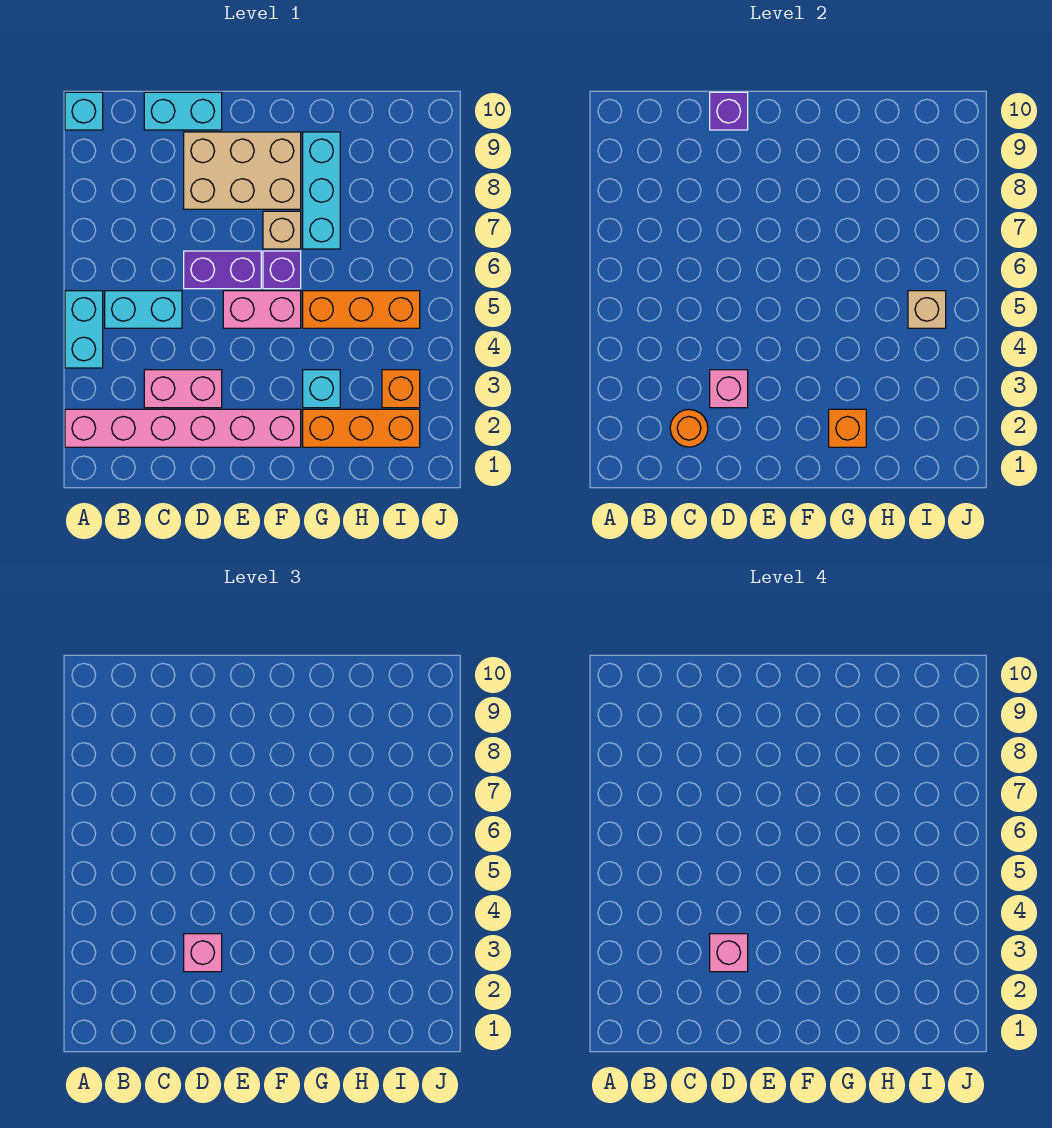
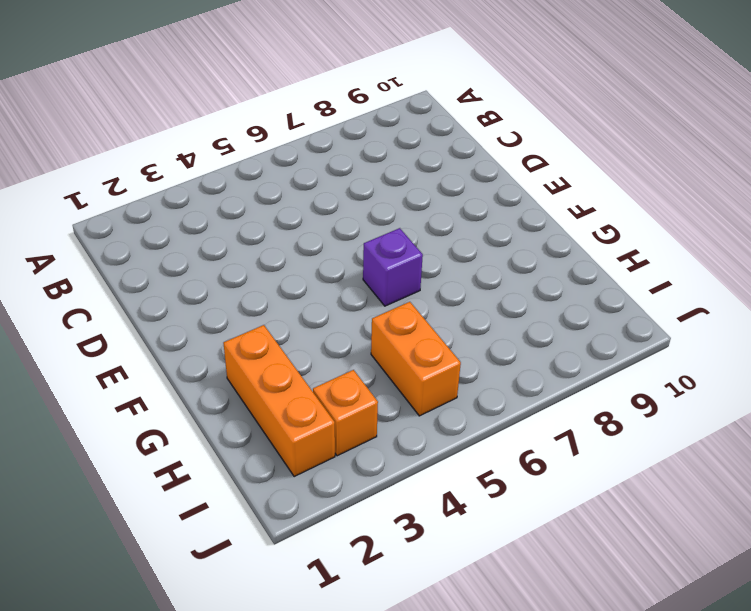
orange brick H5:I5 level 1 -> orange brick G5:I5 level 1
none -> pink brick A2:F2 level 1
none -> cyan brick A4:A5 level 1
none -> cyan brick A10 level 1

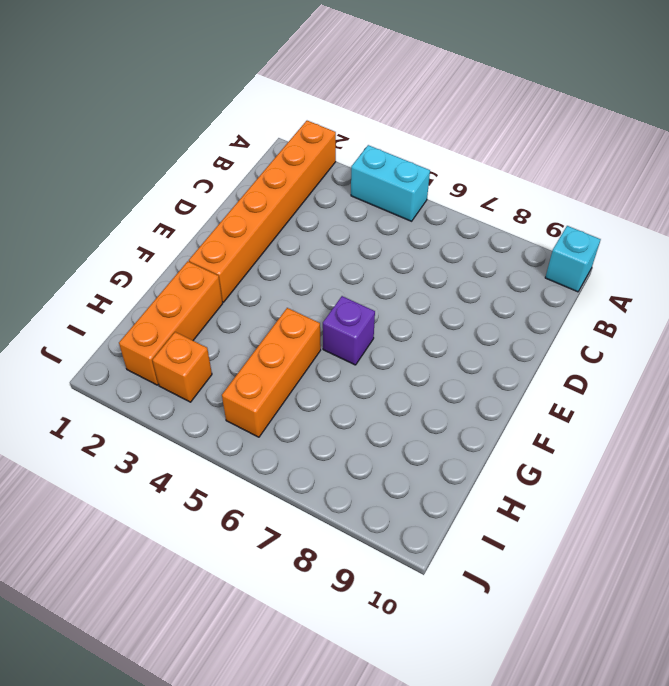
orange brick A2:F2 level 1 -> pink brick A2:F2 level 1
none -> cyan brick B5:C5 level 1
none -> pink brick C3:D3 level 1
none -> cyan brick C10:D10 level 1

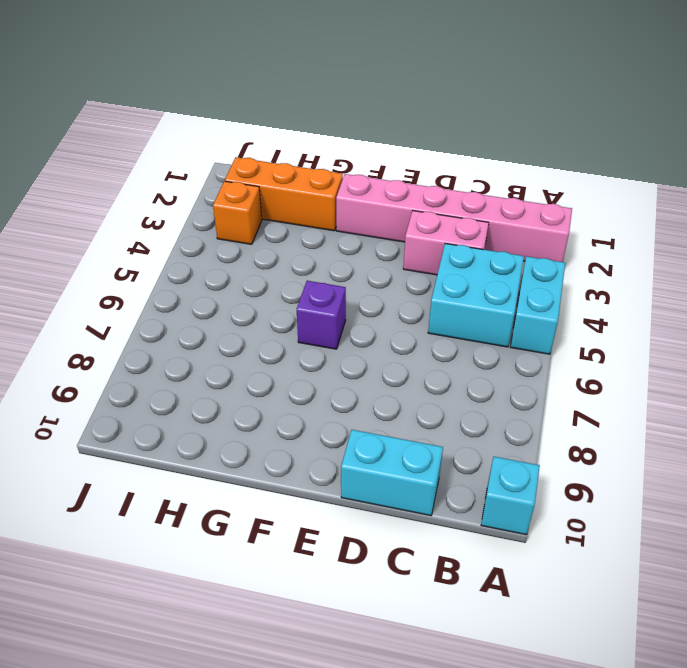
cyan brick B4:C5 level 1 -> cyan brick B5:C5 level 1
none -> purple brick D6:E6 level 1
none -> tan brick D8:F9 level 1
none -> pink brick E5:F5 level 1

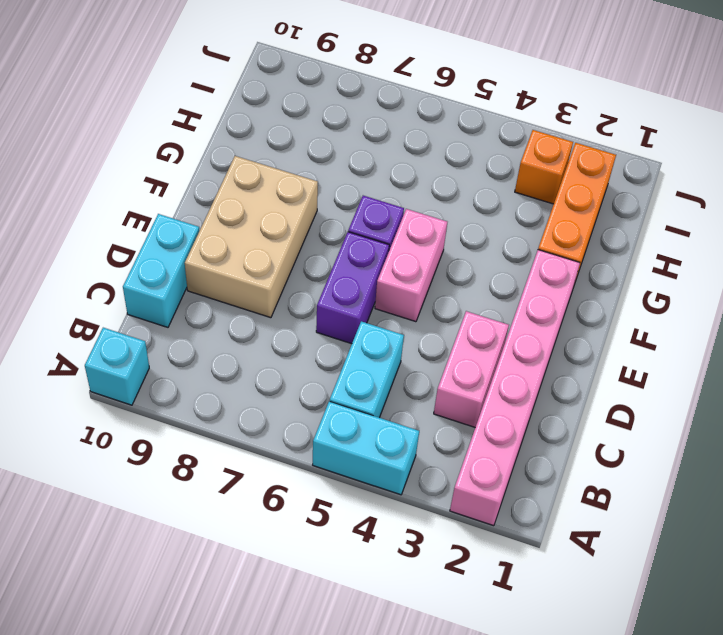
none -> tan brick F7 level 1
none -> cyan brick G3 level 1
none -> orange brick G5:I5 level 1

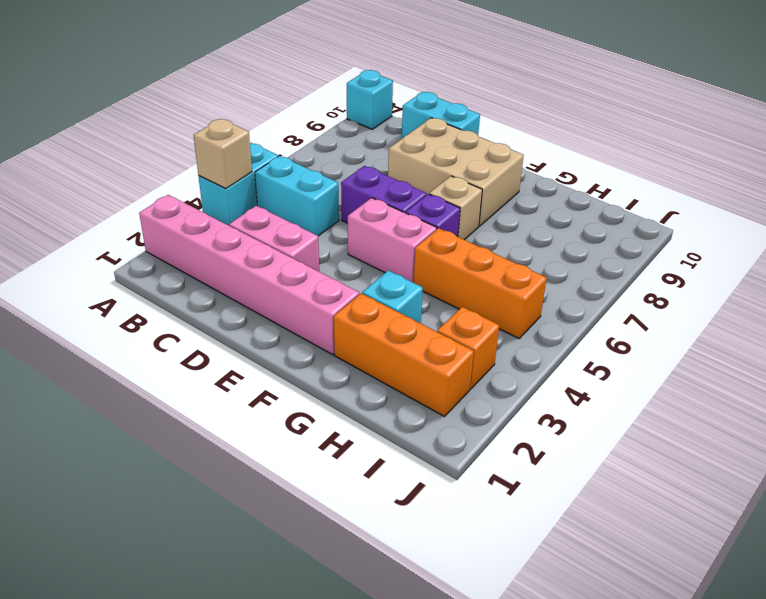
tan brick A4 level 2 -> tan brick I5 level 2
none -> cyan brick G7:G9 level 1
none -> orange round brick C2 level 2
none -> pink brick D3 level 2

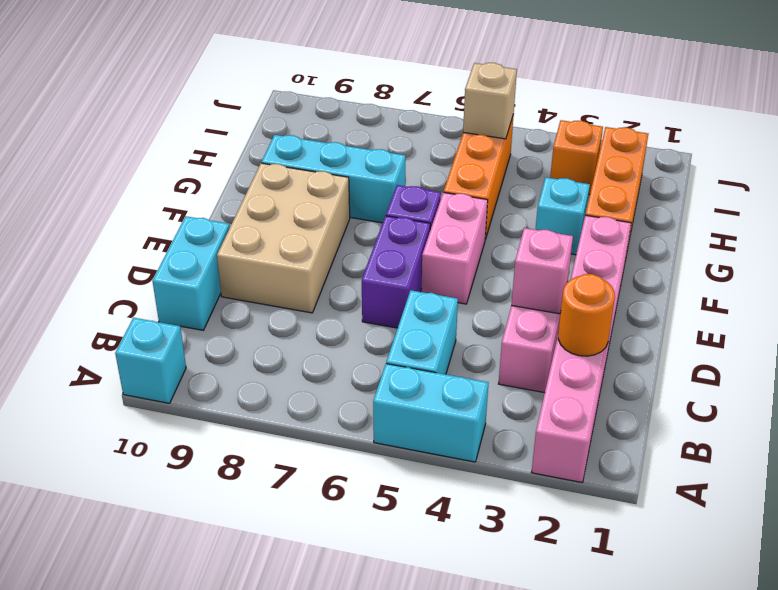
none -> tan brick F7 level 1
none -> purple brick D10 level 2
none -> orange brick G2 level 2

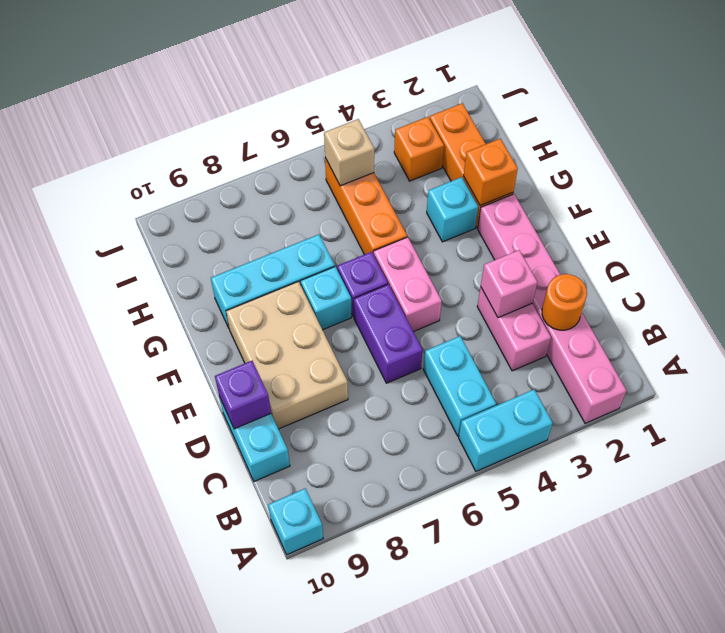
cyan brick F7 level 1 -> tan brick F7 level 1
none -> pink brick D3 level 3
none -> pink brick D3 level 4

